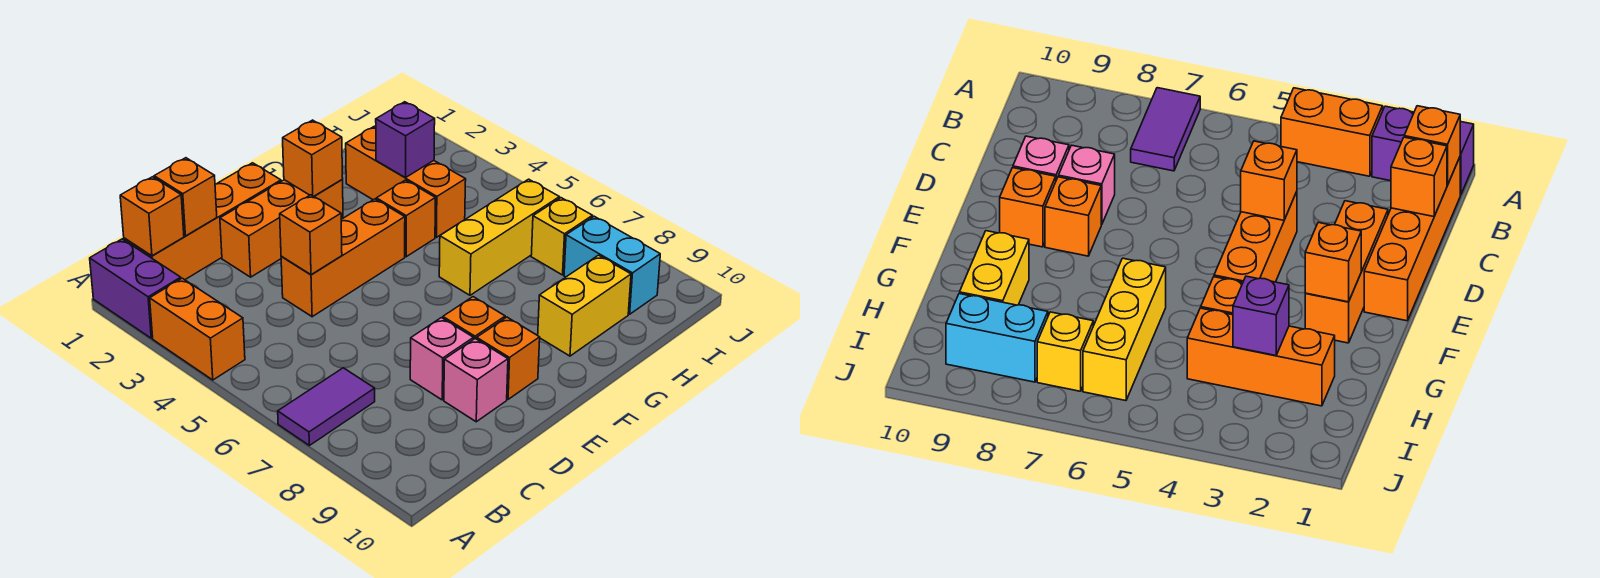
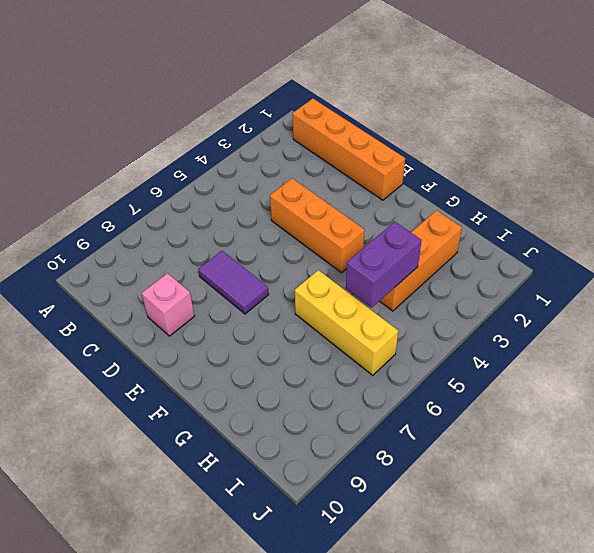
purple tile D7:E7 level 1 -> purple tile A7:B7 level 1
purple brick H4:H5 level 2 -> purple brick A1:A2 level 1
none -> orange brick A3:A4 level 1
none -> orange brick D2:F2 level 1
none -> pink brick D8 level 1

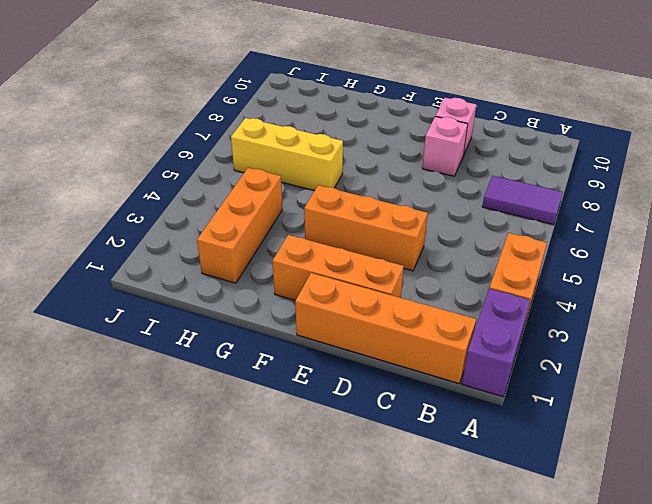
none -> orange brick E8 level 1
none -> orange brick E9 level 1
none -> orange brick G4 level 1

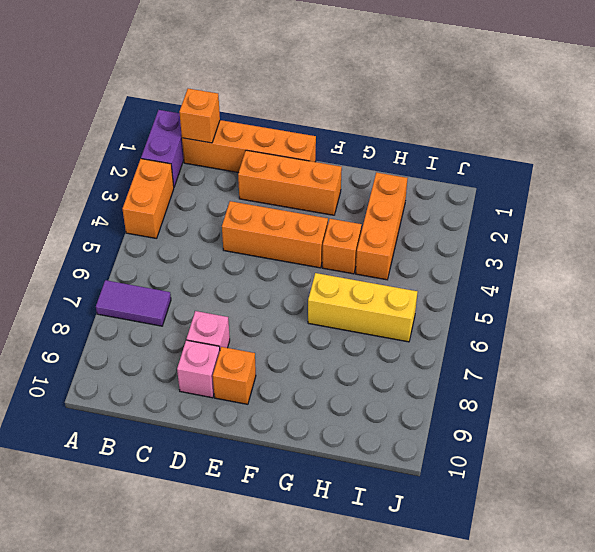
none -> orange brick E8 level 1
none -> yellow brick G9:H9 level 1
none -> yellow brick I7 level 1

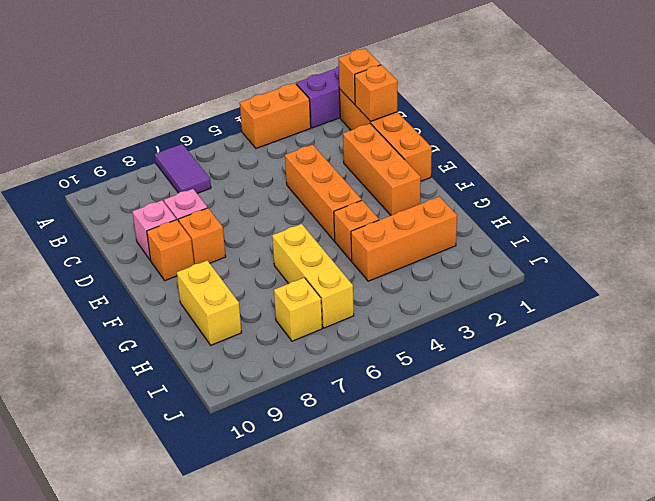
none -> cyan brick I8:I9 level 1
none -> orange brick D4 level 2
none -> orange brick F2 level 2

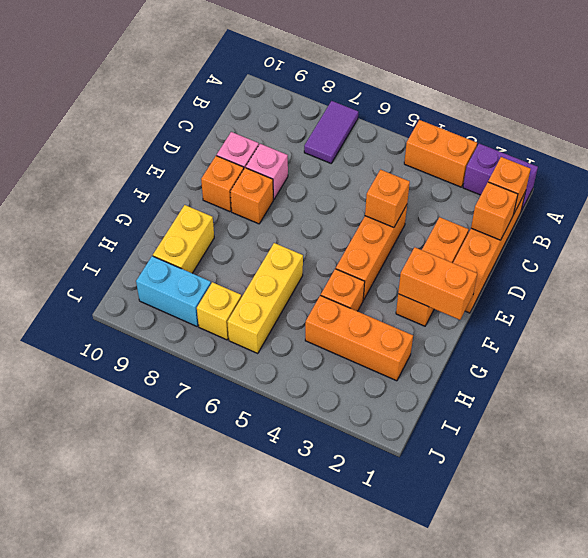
orange brick F1:F2 level 2 -> orange brick F2 level 2
none -> purple brick H3 level 2

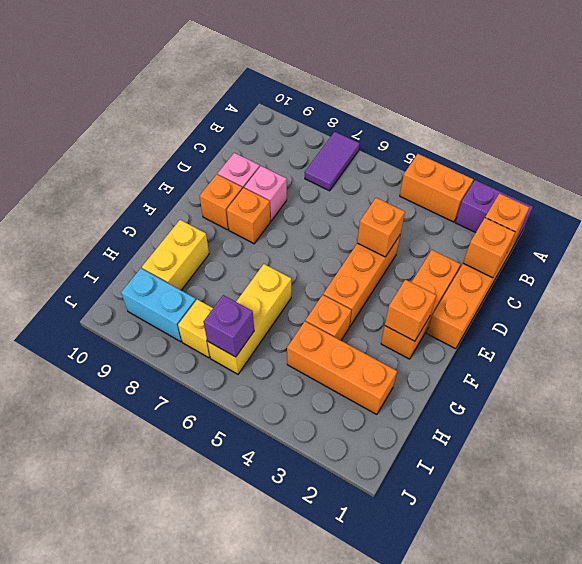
purple brick I6 level 2 -> purple brick H3 level 2

